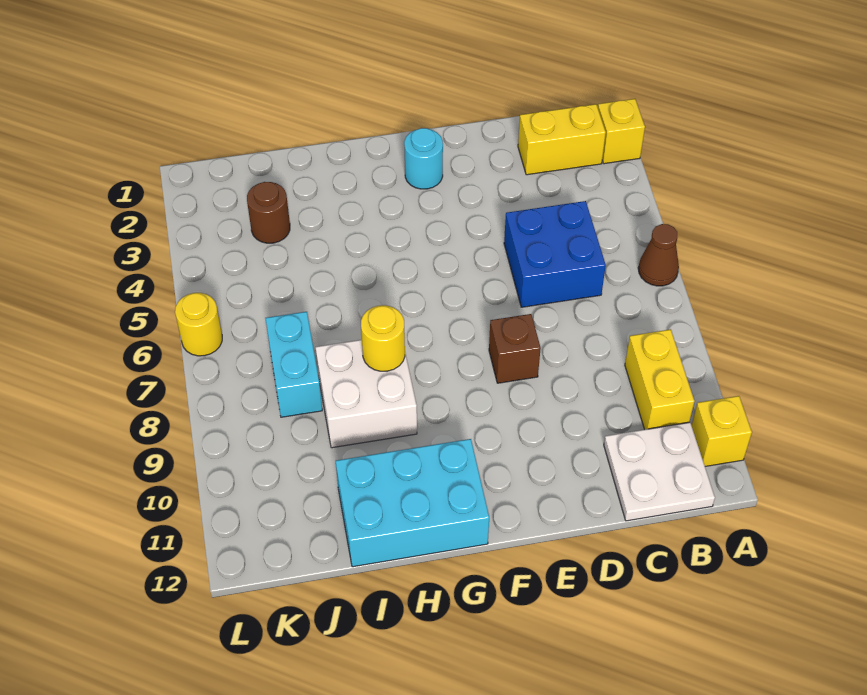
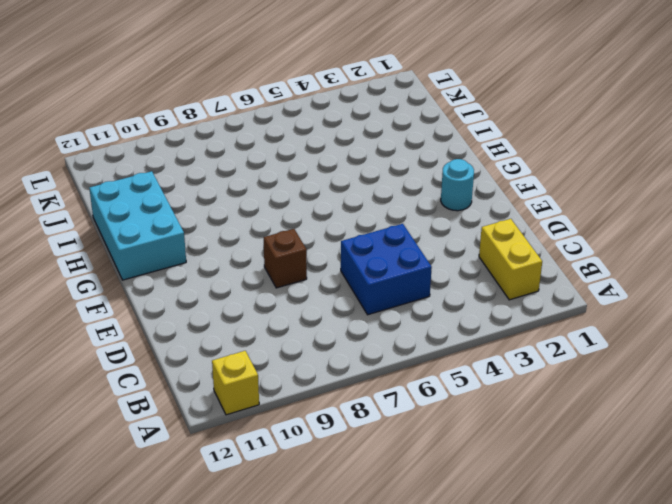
none -> yellow brick A2 level 1
none -> brown cone A6 level 1
none -> yellow brick B9:B10 level 1

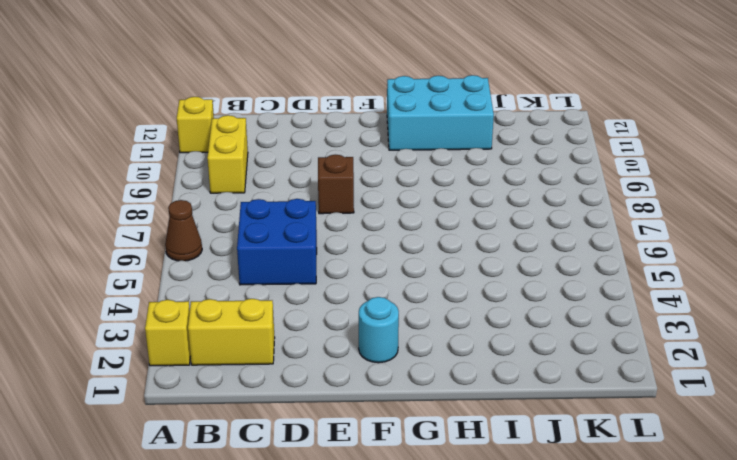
none -> white plate B11:C12 level 1
none -> white brick H8:I9 level 1
none -> brown round brick J3 level 1

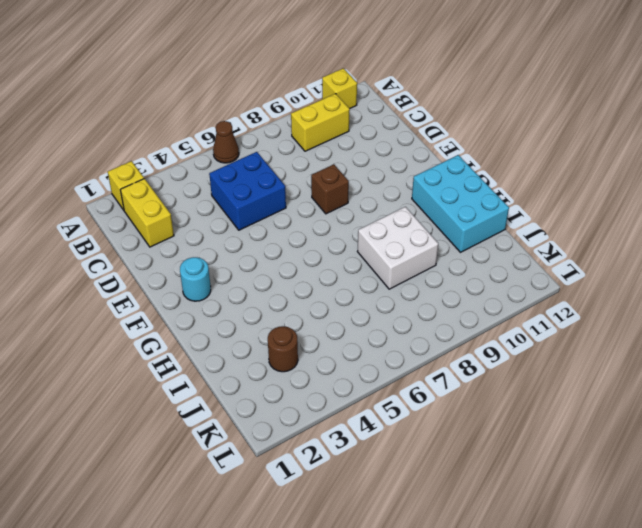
none -> white plate B11:C12 level 1
none -> cyan brick J7:J8 level 1
none -> yellow round brick L6 level 1

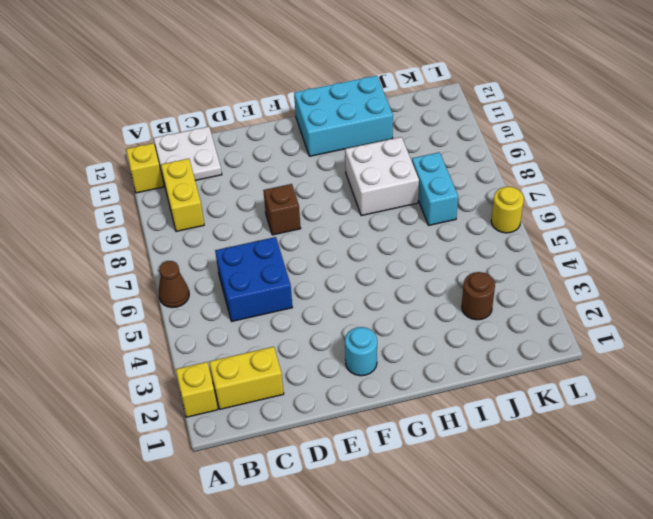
none -> yellow round brick H8 level 2

